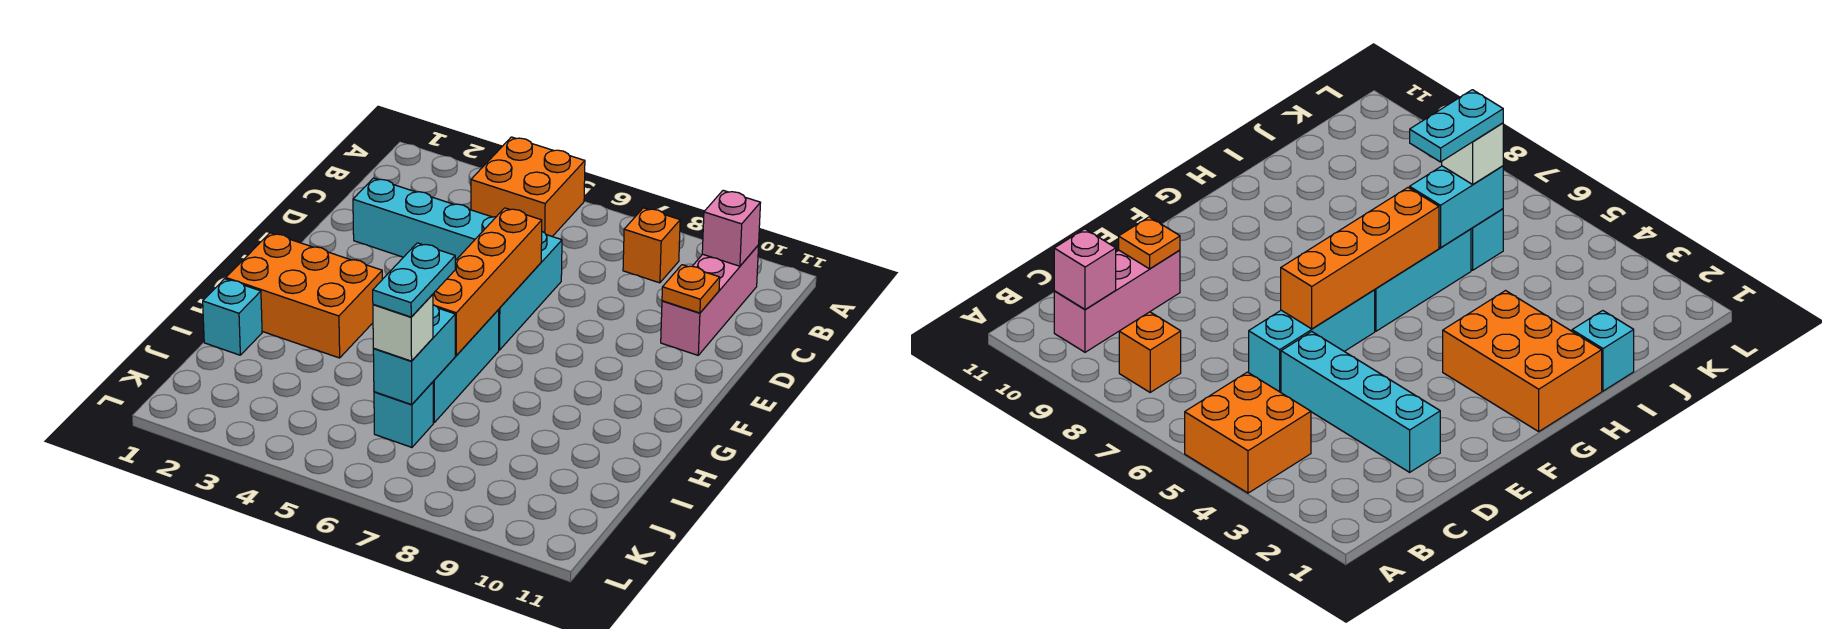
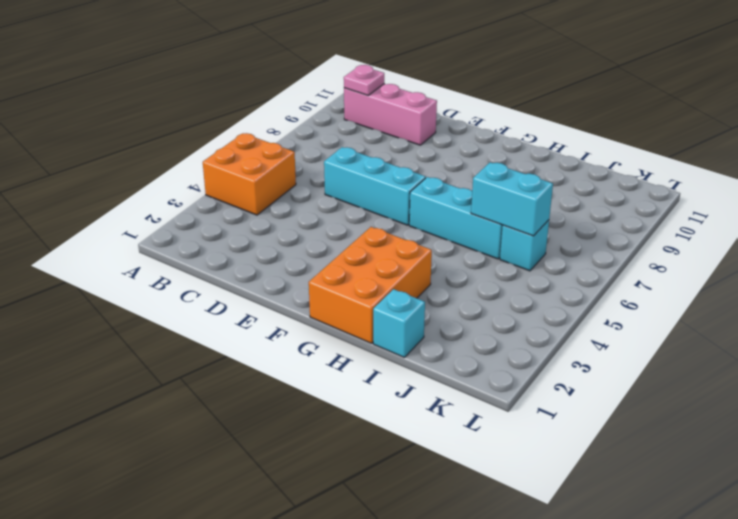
pink plate B10 level 2 -> pink brick B10 level 2
none -> orange brick B8 level 1
none -> cyan brick D2:D5 level 1
none -> orange plate D10 level 2

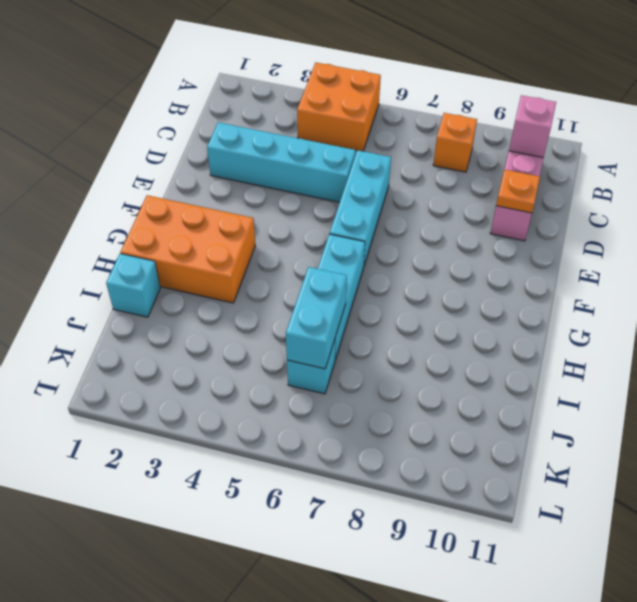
none -> orange brick E6:H6 level 2
none -> white brick J6 level 3
none -> cyan plate I6:J6 level 4

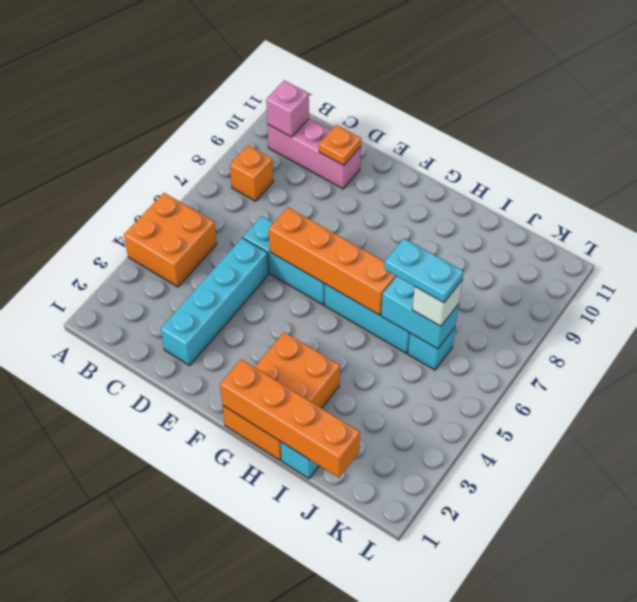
orange brick G1:J1 level 2 -> none

